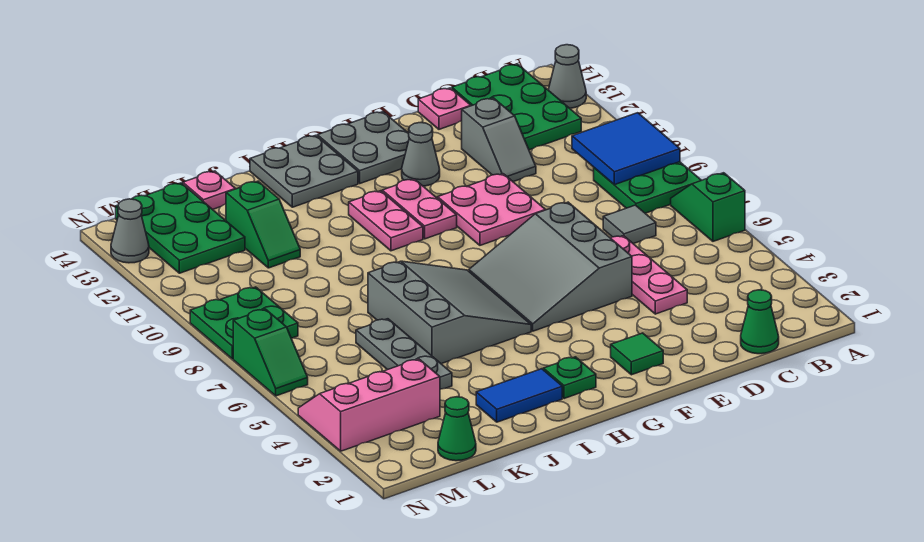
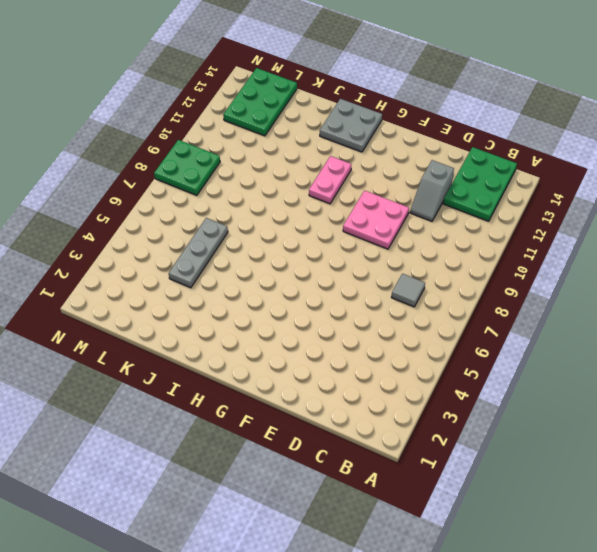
none -> green slope A6:A7 level 1 top 6
none -> green plate A8:B9 level 1
none -> grey cone A13 level 1
none -> green cone C1 level 1

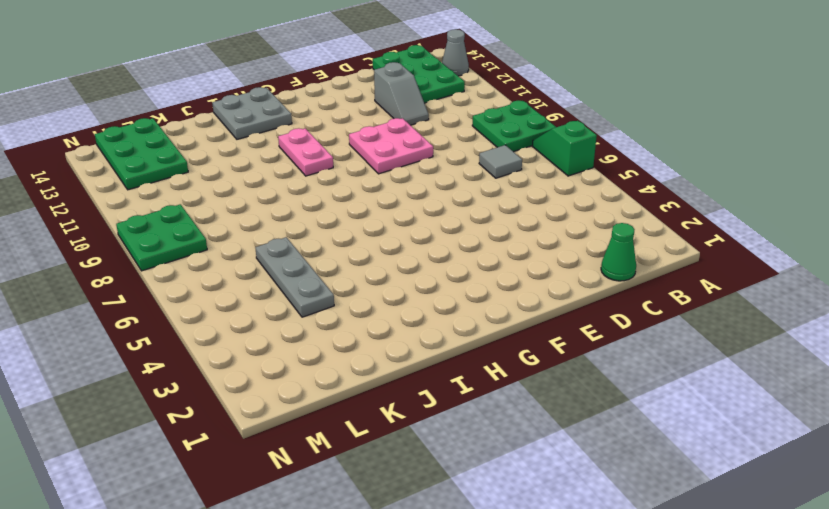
none -> pink plate D4:D6 level 1
none -> pink plate D14 level 1
none -> grey slope E5:G7 level 1 top E
none -> green tile F2 level 1

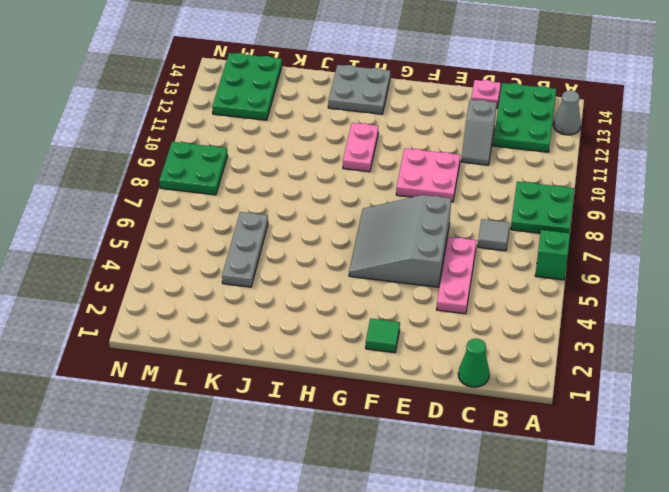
none -> grey cone F12 level 1
none -> grey plate F13:G14 level 1
none -> pink plate G10:G11 level 1
none -> green plate H2 level 1

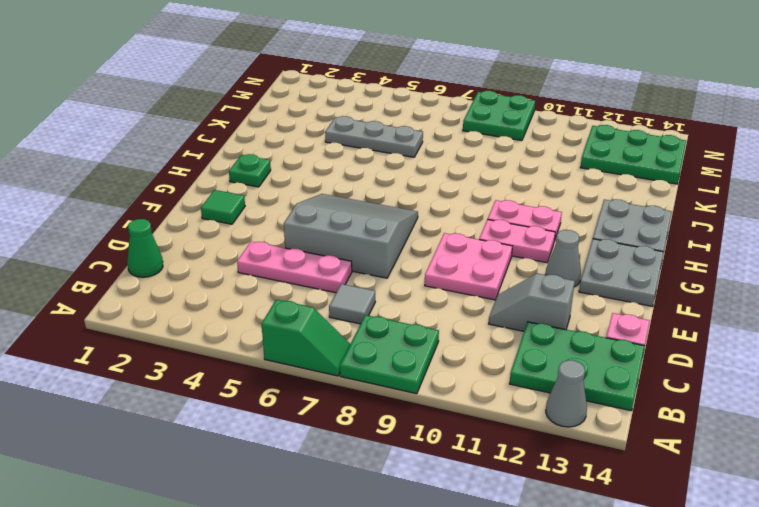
none -> grey slope H5:J7 level 1 top J
none -> blue tile I2:J2 level 1
none -> green slope K11:K12 level 1 top 12
none -> pink plate K14 level 1

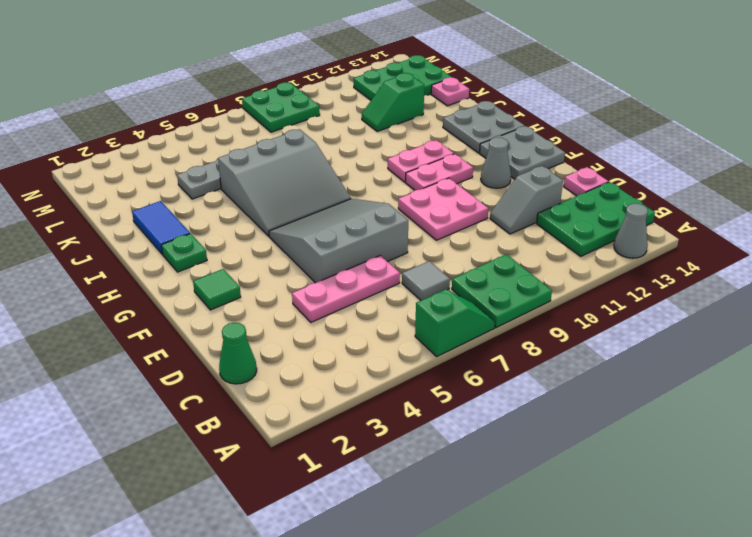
none -> green cone L1 level 1
none -> pink slope L3:N4 level 1 top 3
none -> green slope N6:N7 level 1 top 7
none -> grey cone N13 level 1

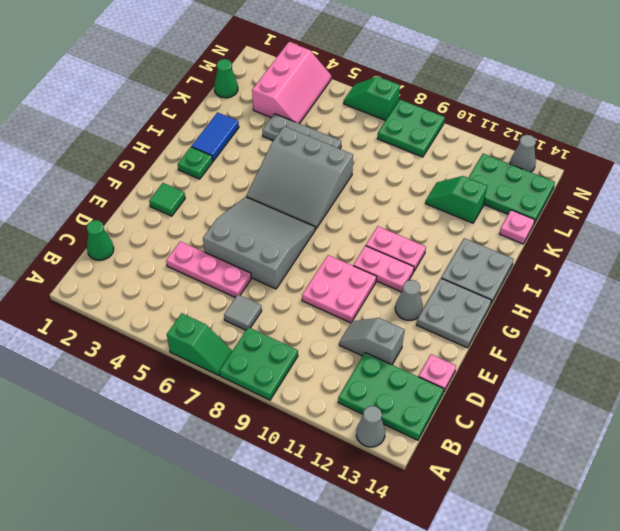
none -> blue tile A9:B10 level 2

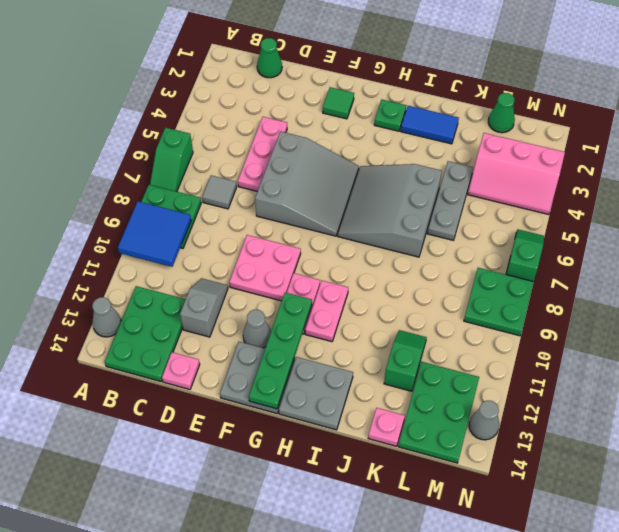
green plate G11:G14 level 2 -> none

